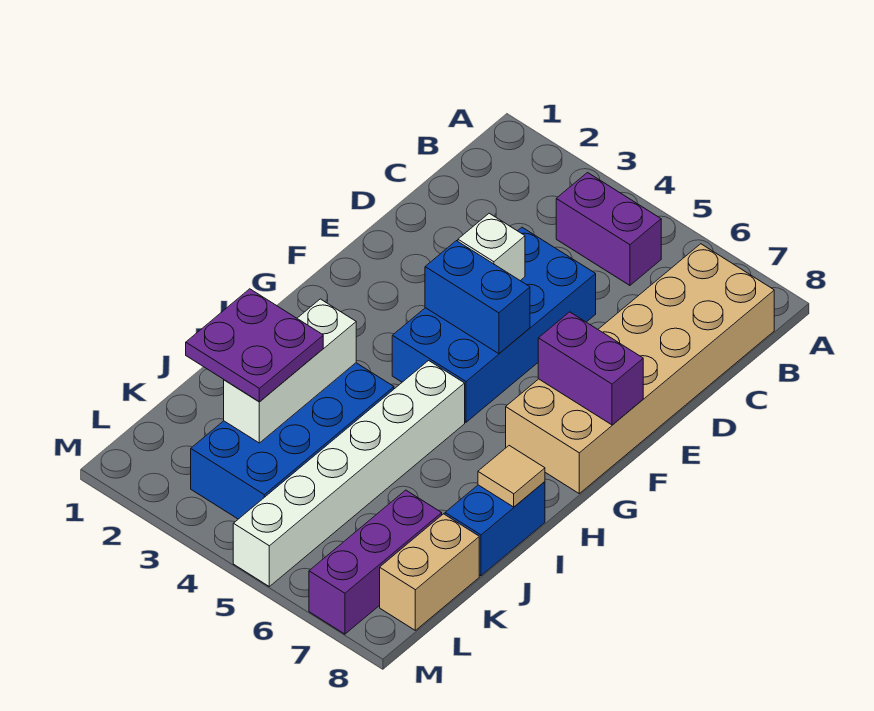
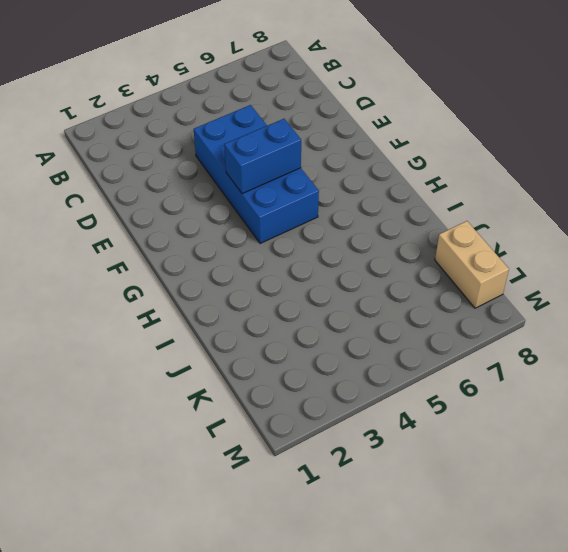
none -> purple brick B4:B5 level 1
none -> tan brick B7:G8 level 1
none -> white brick H5:M5 level 1

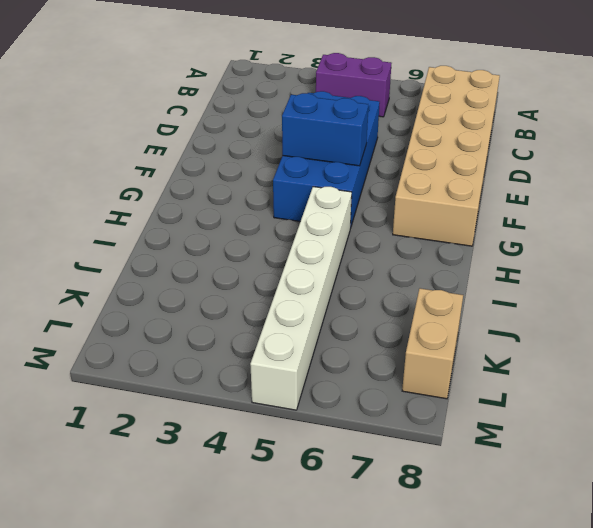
none -> blue brick I3:L4 level 1
none -> blue brick I8:J8 level 1
none -> purple brick K7:M7 level 1

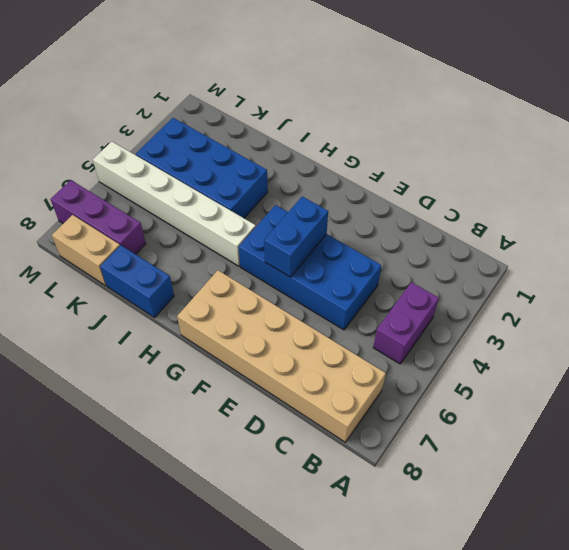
none -> white brick E4 level 2
none -> purple brick F7:F8 level 2
none -> white brick I3:K3 level 2

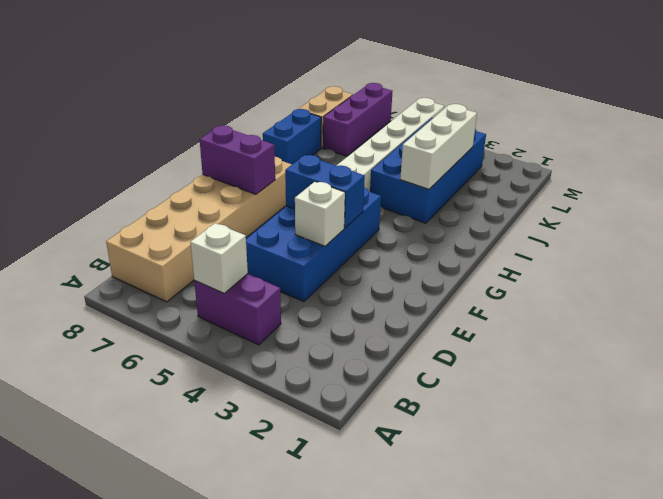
white brick B5 level 2 -> none
none -> tan tile I8 level 2
none -> purple plate J2:K3 level 3

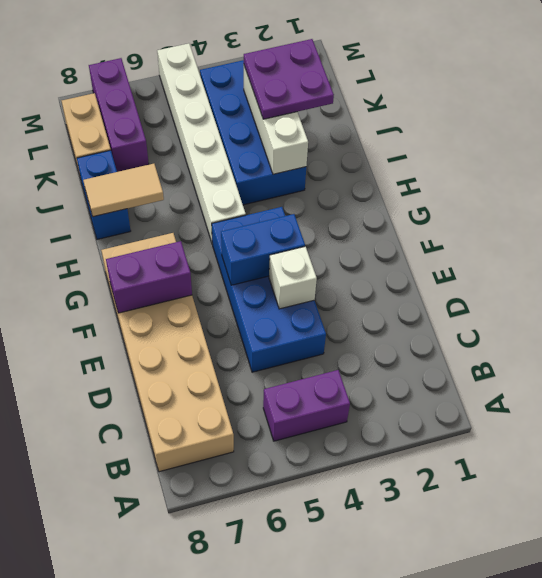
tan tile I7:I8 level 2 -> tan tile I8 level 2

